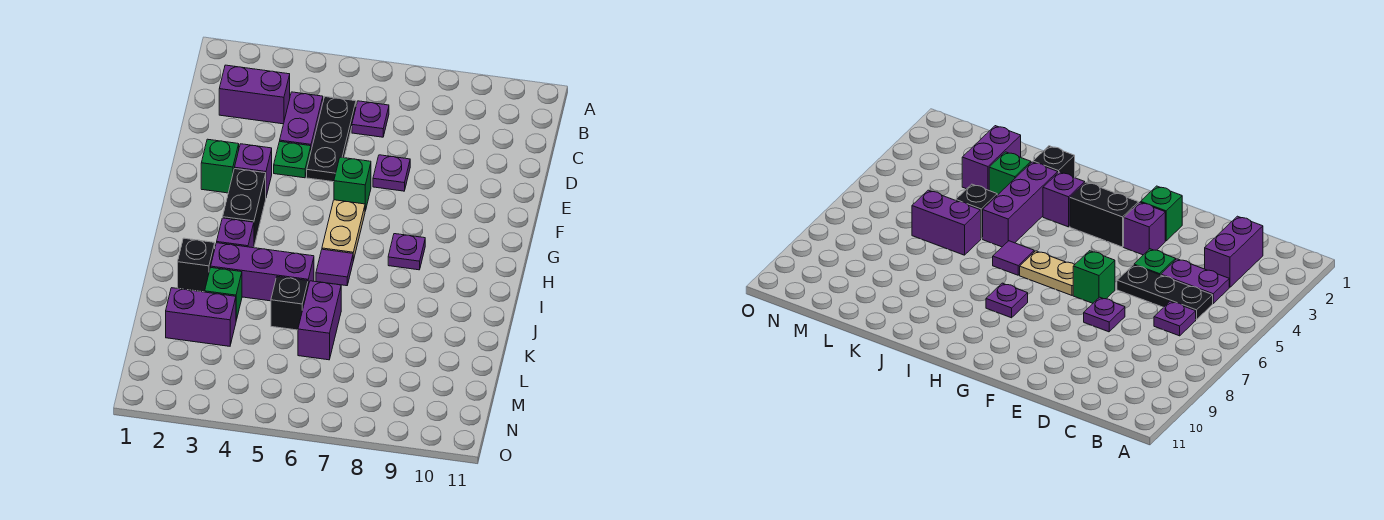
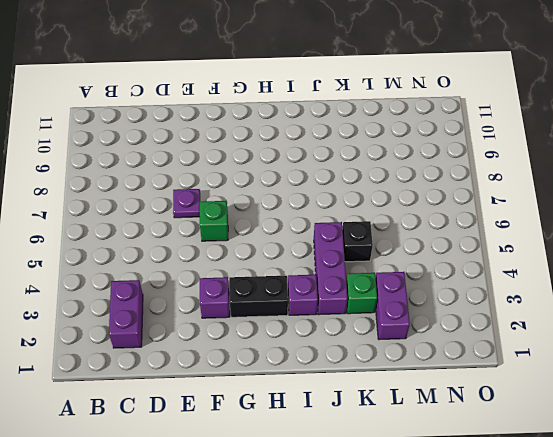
none -> purple plate C4:D4 level 1
none -> black plate C5:E5 level 1
none -> purple plate C6 level 1

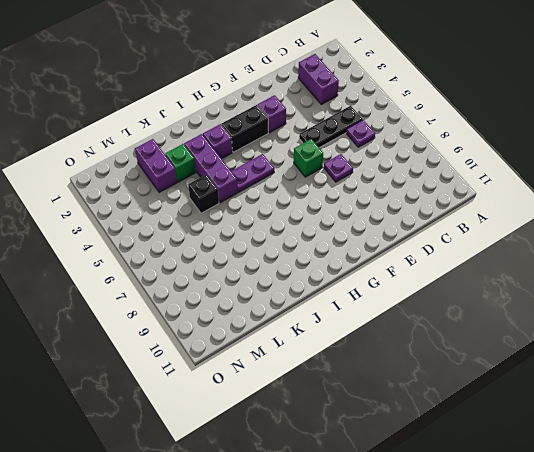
purple plate H5:I5 level 1 -> purple plate C4:D4 level 1
none -> green plate E4 level 1
none -> green brick F2 level 1
none -> tan plate G6:H6 level 1

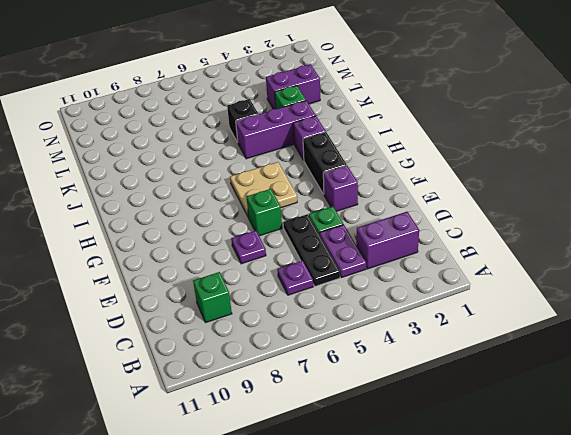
green brick C9 level 1 -> green brick F2 level 1
tan plate G5:H6 level 1 -> tan plate G6:H6 level 1
none -> purple plate H8 level 1
none -> purple tile I6 level 1
none -> black brick J2 level 1

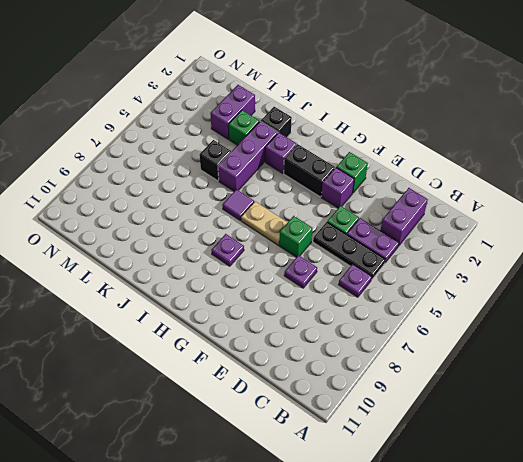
none -> purple brick K6:L6 level 1

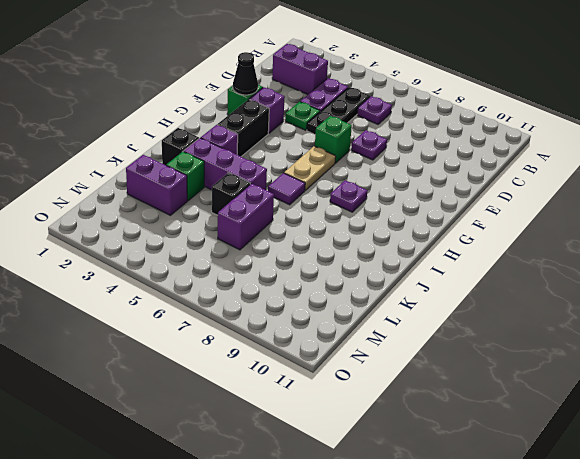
black cone F2 level 2 -> none

